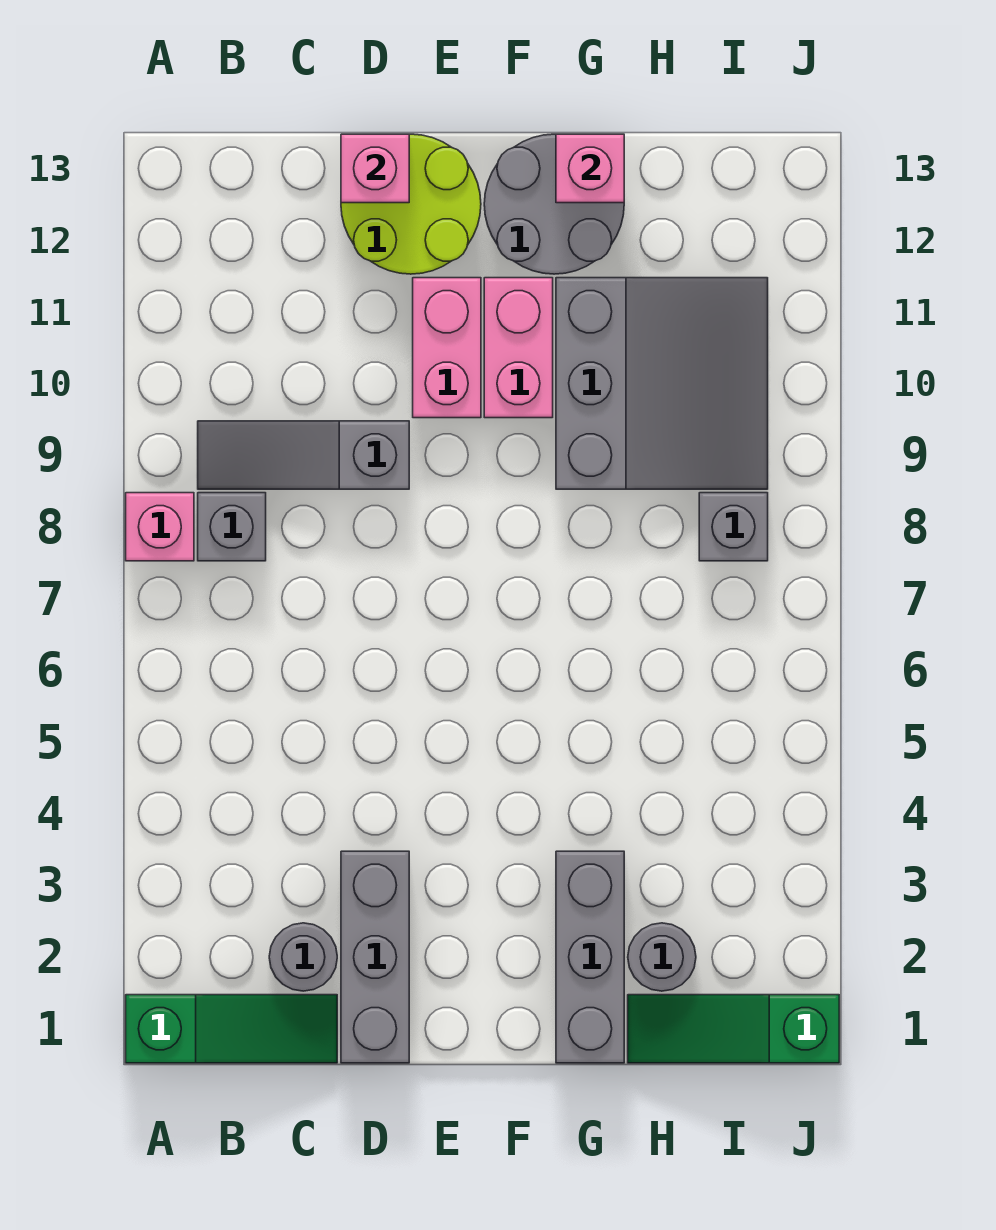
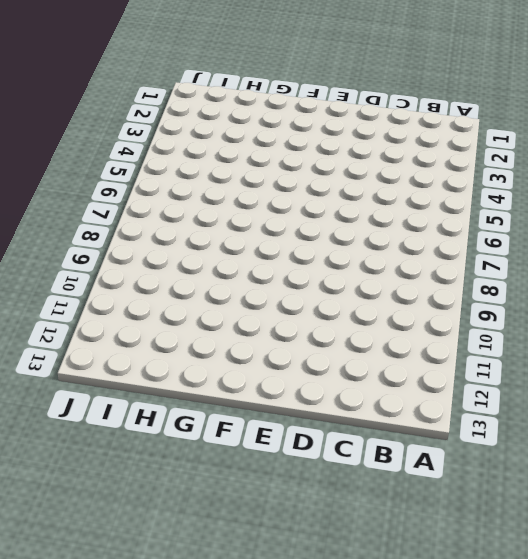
none -> green slope A1:C1 level 1 top A
none -> pink brick A8 level 1
none -> grey brick B8 level 1

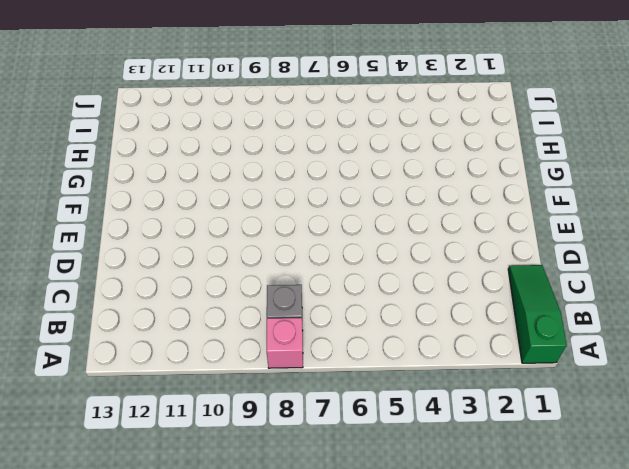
none -> grey slope B9:D9 level 1 top D
none -> grey round brick C2 level 1
none -> grey brick D1:D3 level 1

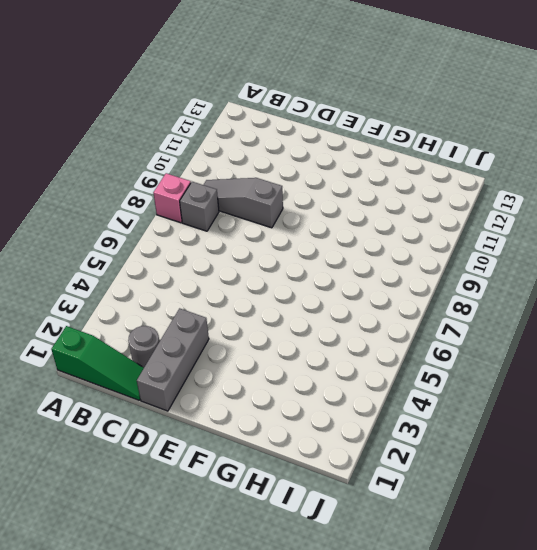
none -> lime round brick D12:E13 level 1
none -> pink brick E10:E11 level 1
none -> pink brick F10:F11 level 1

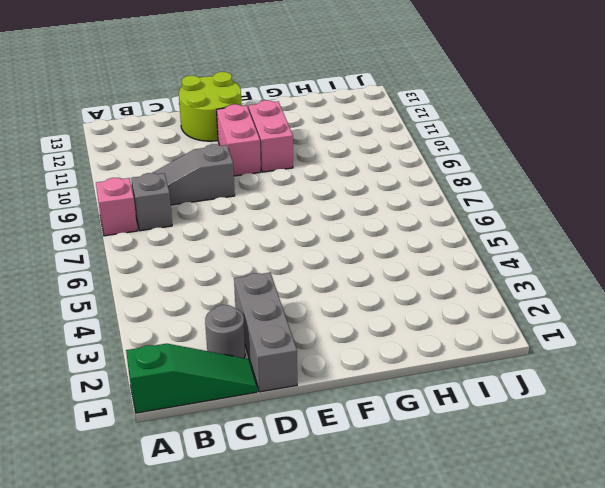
none -> grey round brick F12:G13 level 1
none -> grey brick G1:G3 level 1
none -> grey slope G9:I11 level 1 top G

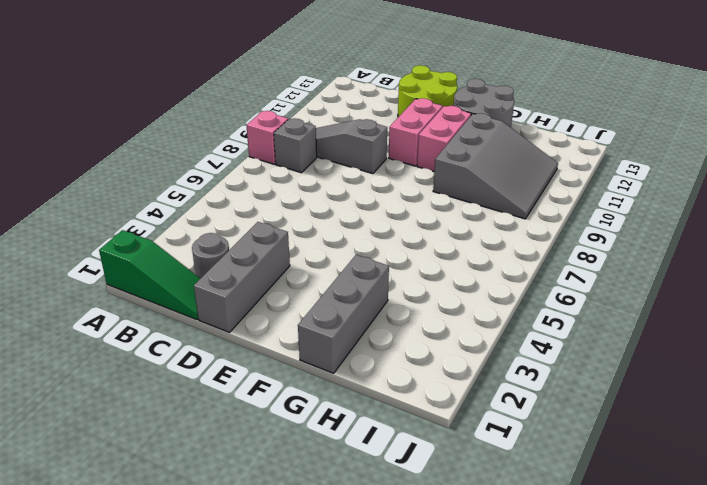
none -> green slope H1:J1 level 1 top J
none -> grey round brick H2 level 1
none -> grey brick I8 level 1

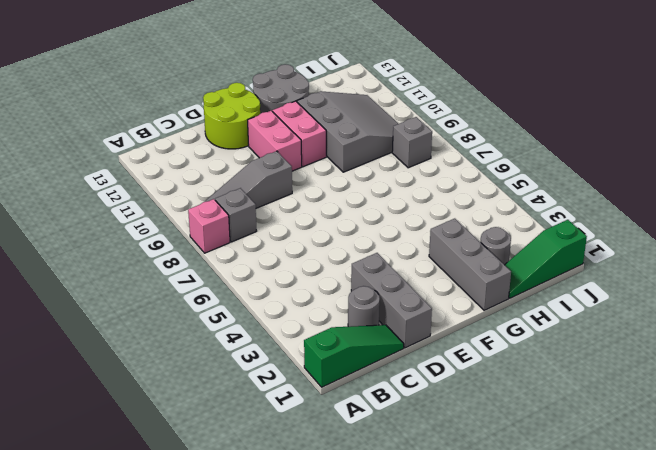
none -> pink brick D13 level 2
none -> pink brick G13 level 2

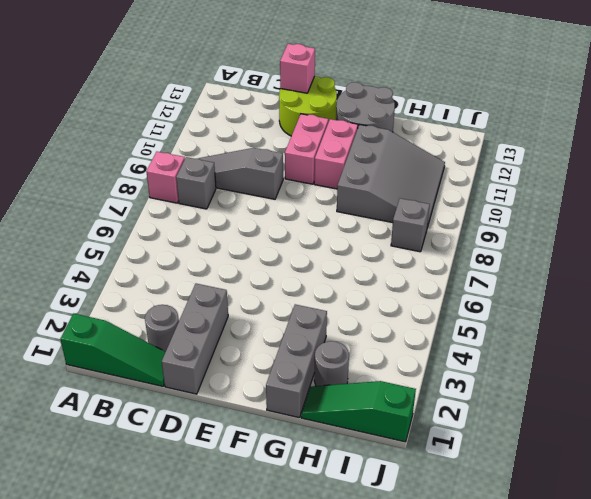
none -> pink brick G13 level 2

